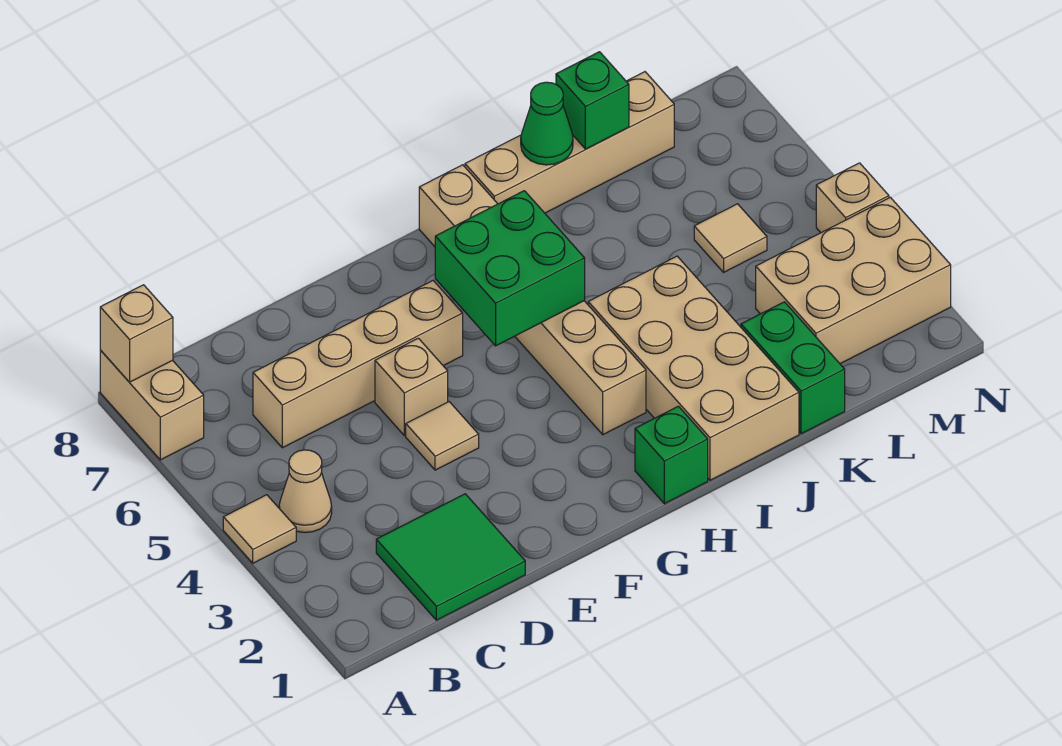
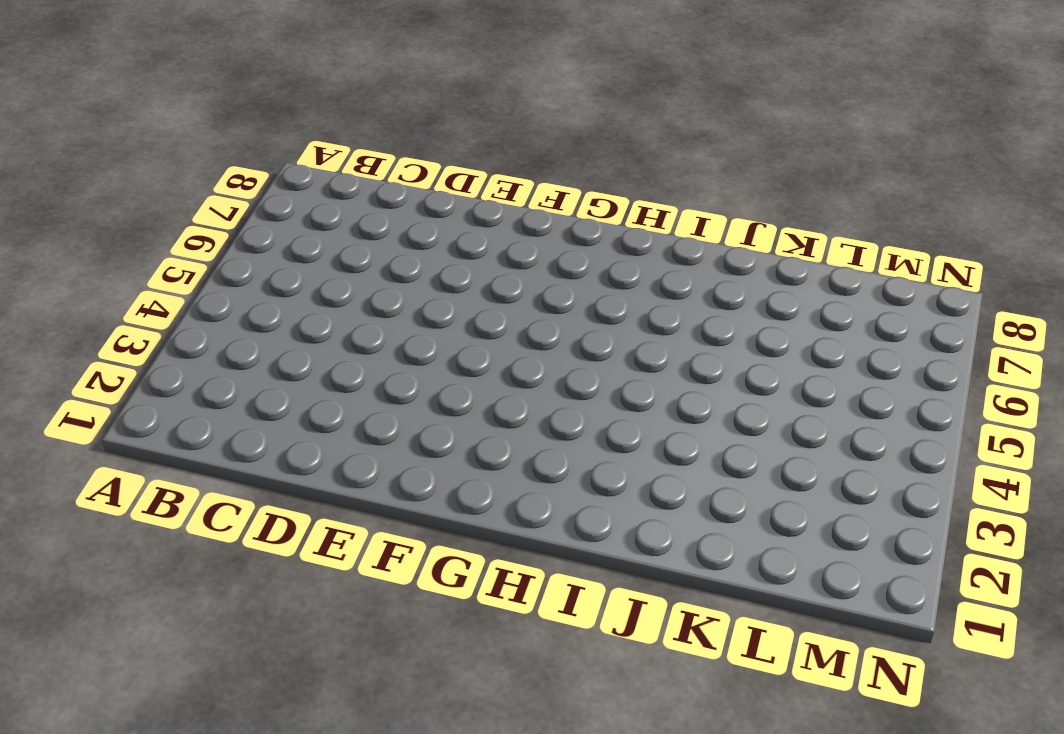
none -> tan tile A4 level 1
none -> tan brick A7:A8 level 1
none -> tan cone B4 level 1

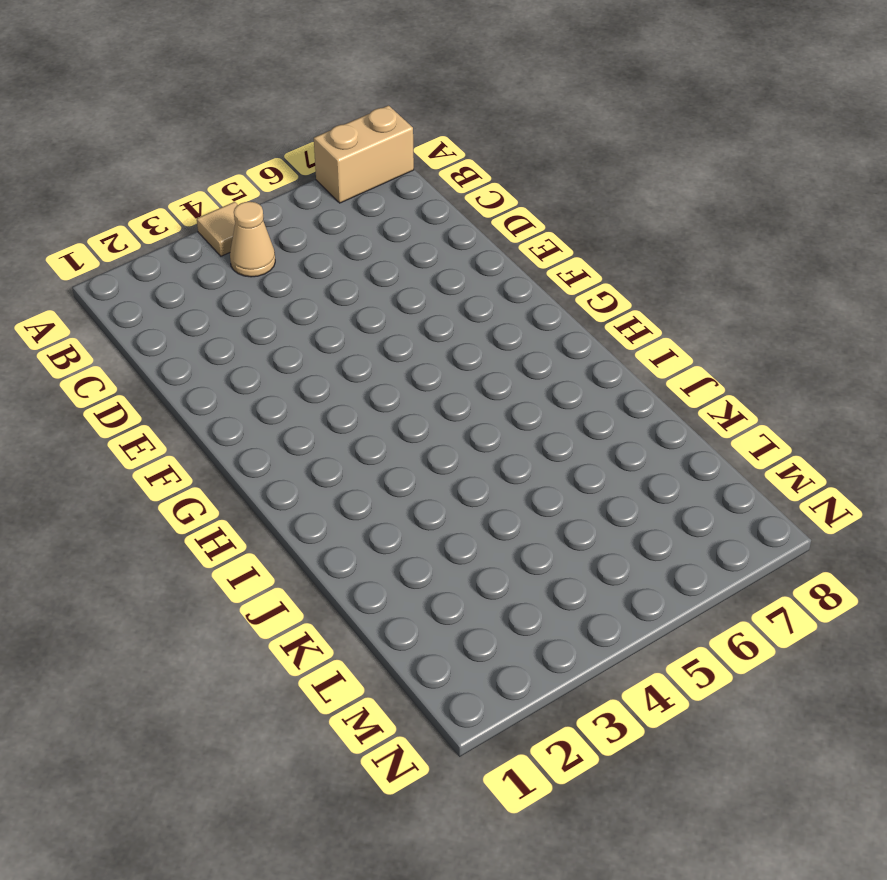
none -> green tile C1:D2 level 1
none -> tan brick C6:F6 level 1
none -> tan tile E4 level 1

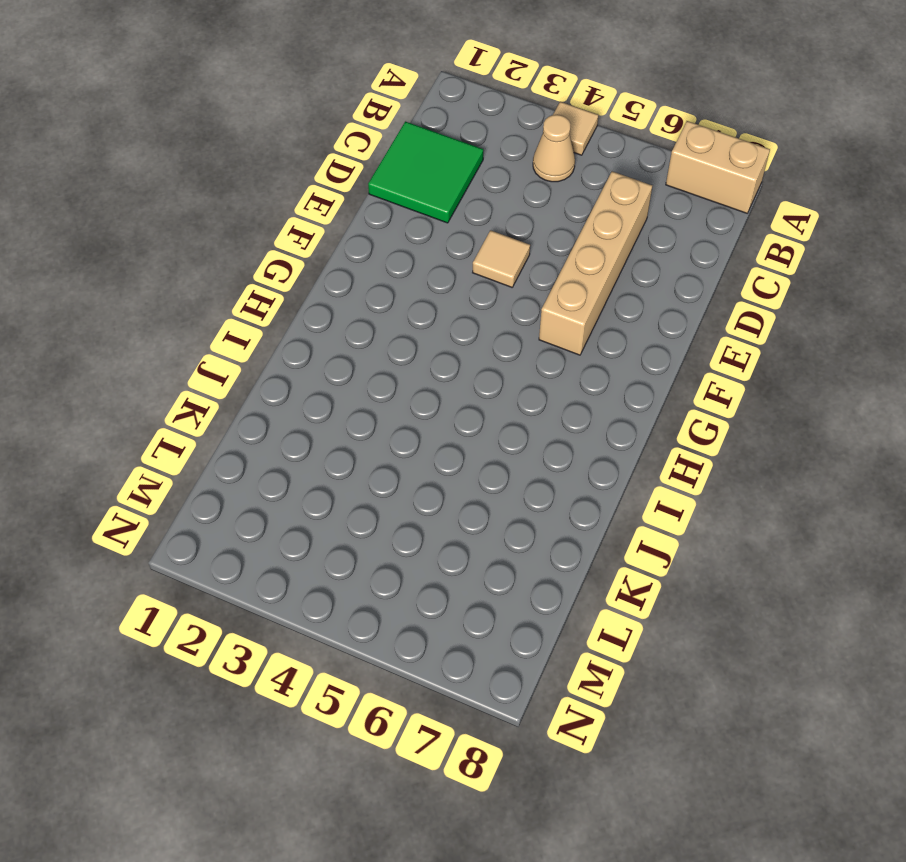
none -> tan brick E5 level 1
none -> green brick H1 level 1
none -> tan brick H3:H8 level 1

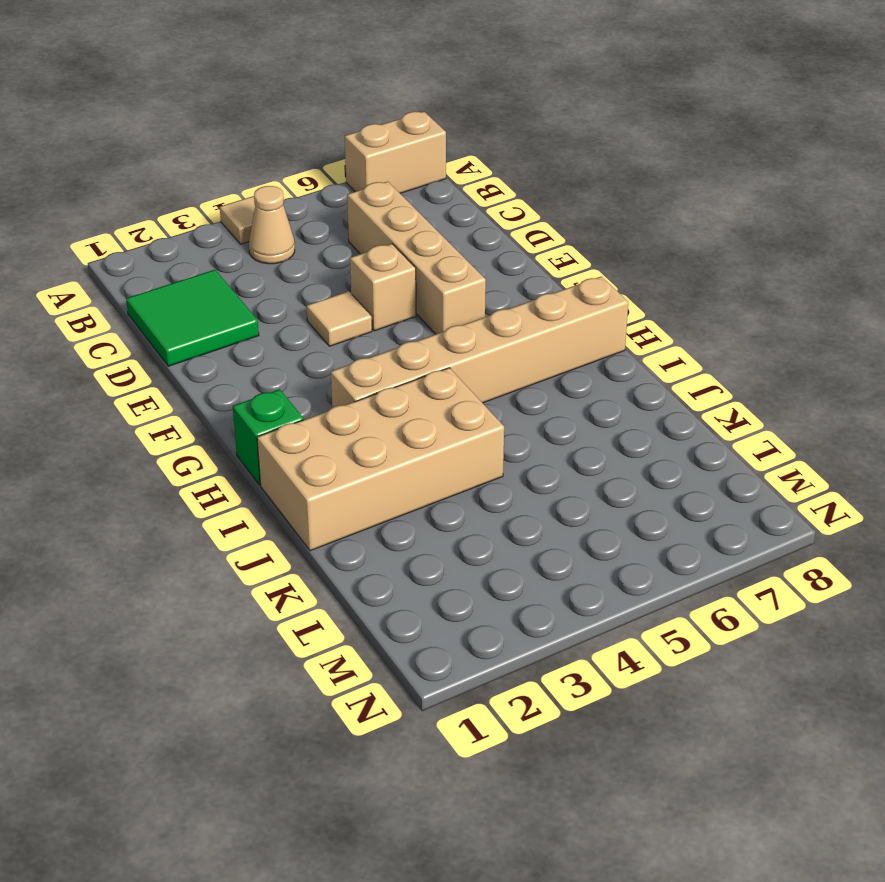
none -> tan brick I8:L8 level 1
none -> green brick K1:K2 level 1
none -> tan brick L2:N3 level 1

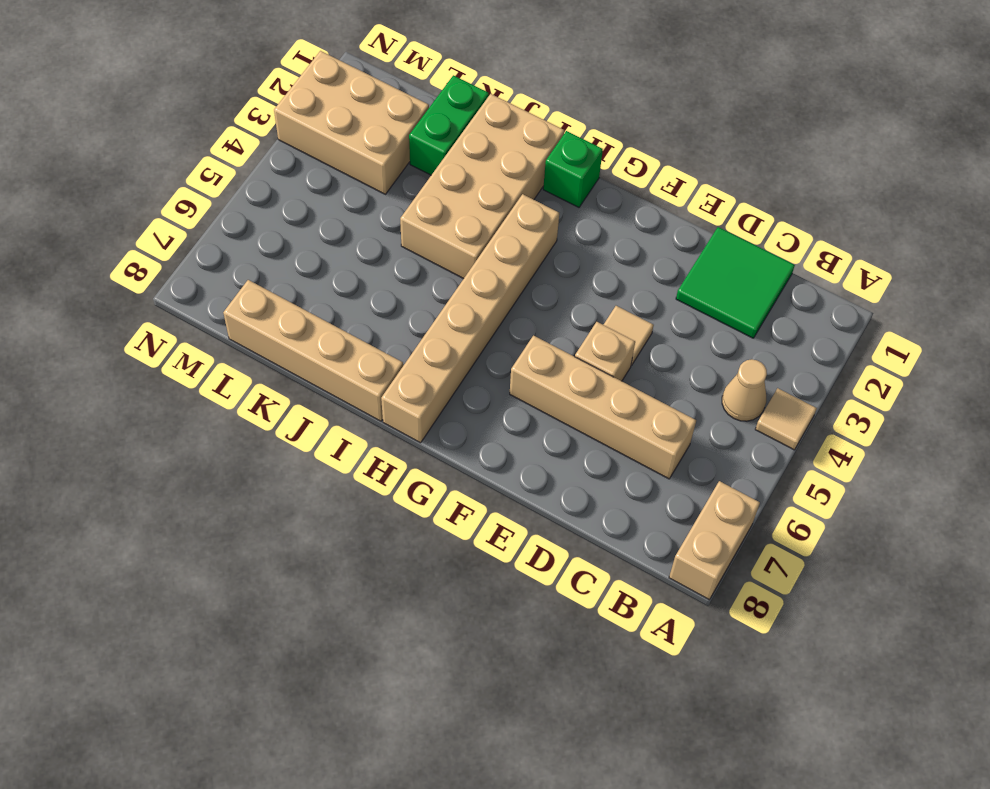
none -> tan tile L5 level 1
none -> tan brick N4 level 1
none -> tan brick A8 level 2

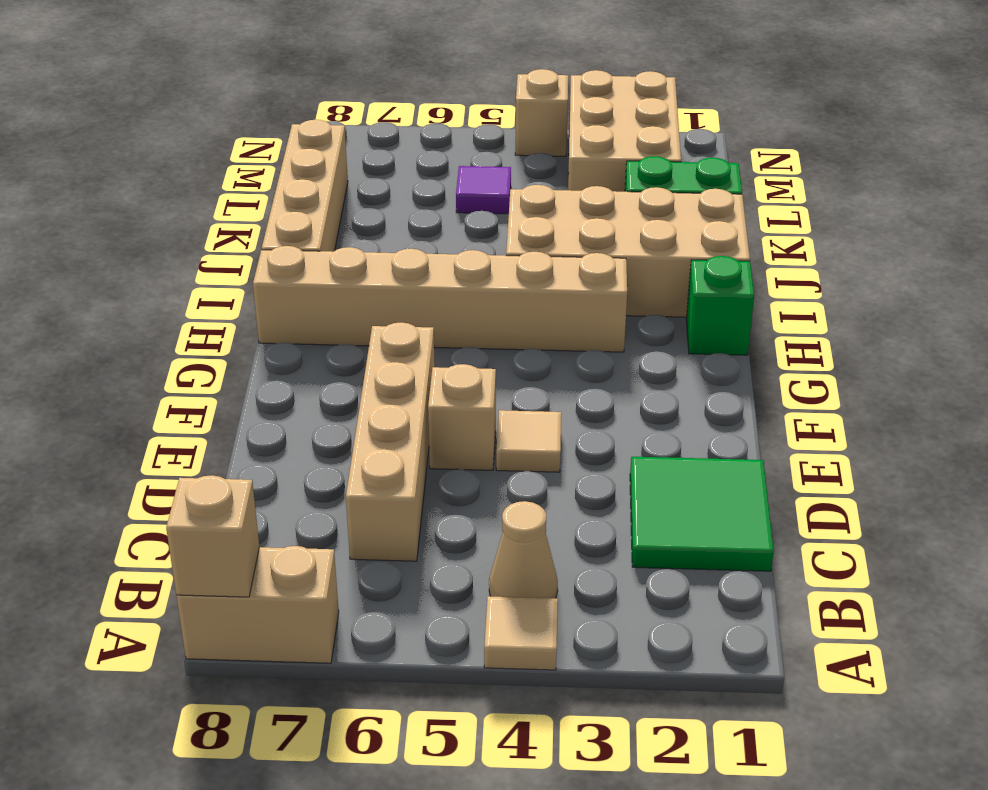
purple tile L5 level 1 -> tan tile L5 level 1
none -> green brick G5:H6 level 2
none -> green cone J8 level 2
none -> green brick K8 level 2

